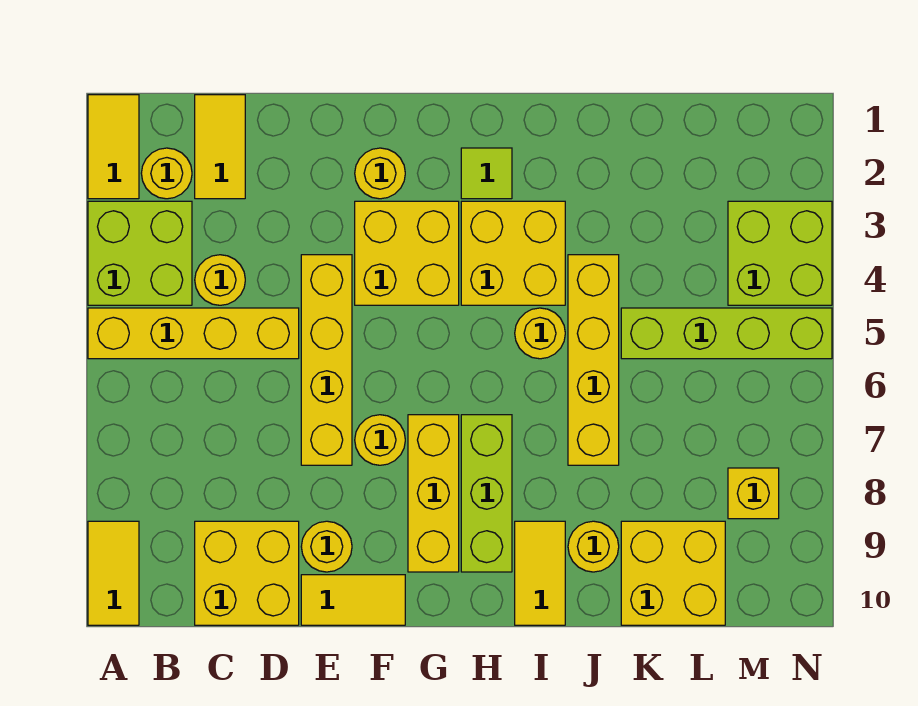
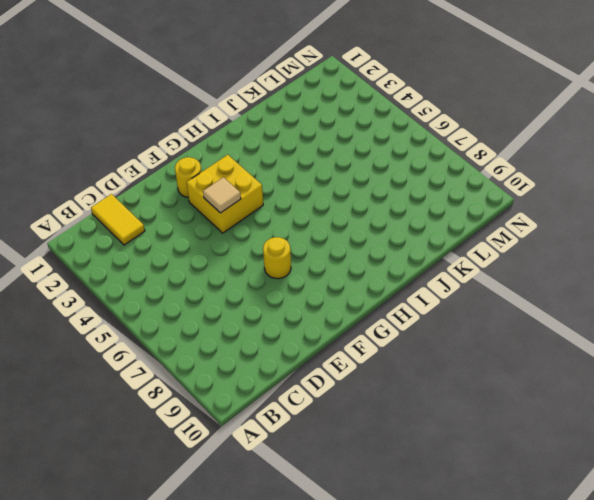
tan tile F4 level 2 -> none
none -> yellow tile A1:A2 level 1
none -> lime brick A3:B4 level 1
none -> yellow brick A5:D5 level 1

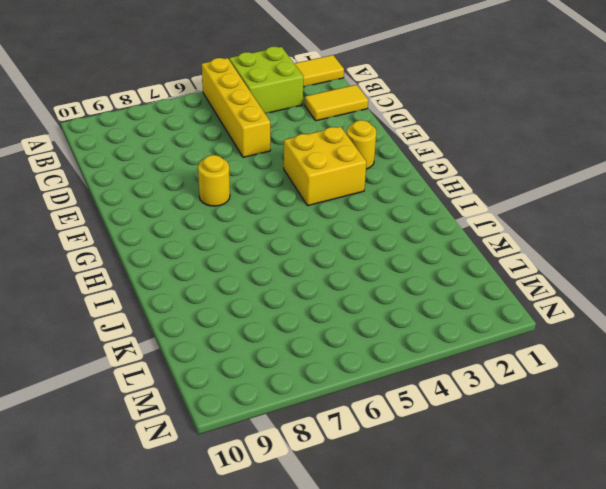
none -> yellow tile A9:A10 level 1
none -> yellow round brick B2 level 1
none -> yellow round brick C4 level 1

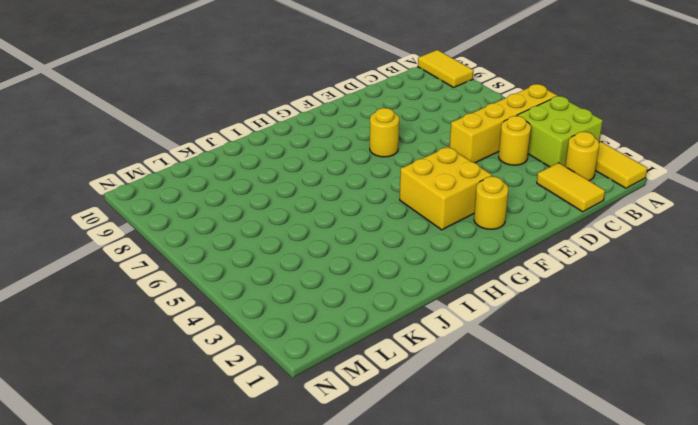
none -> yellow brick C9:D10 level 1
none -> yellow brick E4:E7 level 1
none -> yellow round brick E9 level 1

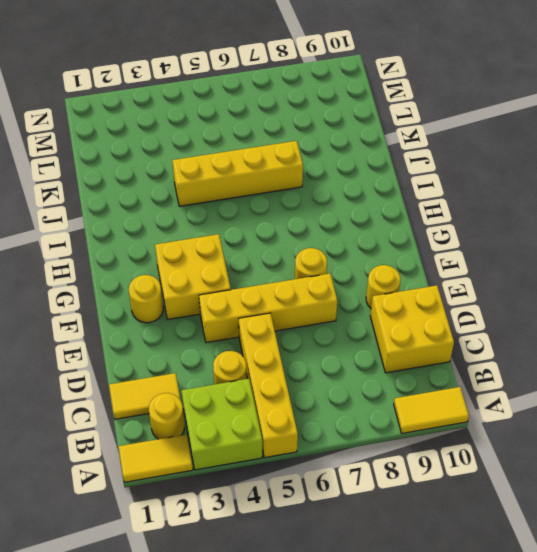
none -> yellow tile E10:F10 level 1
none -> yellow brick G7:G9 level 1
none -> lime tile H2 level 1

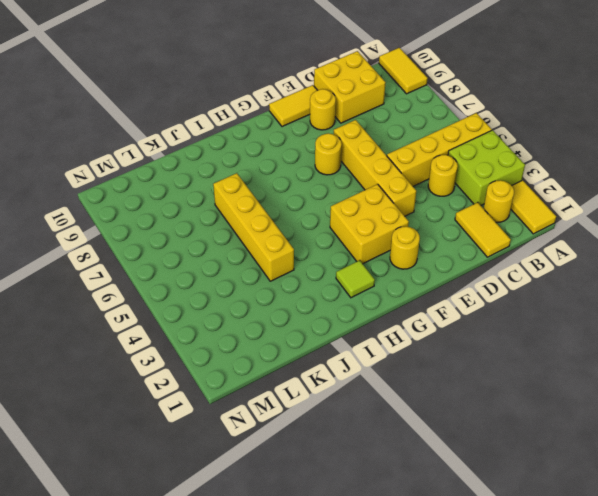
none -> yellow brick G7:G9 level 1
none -> yellow brick H3:I4 level 1
none -> lime brick H7:H9 level 1

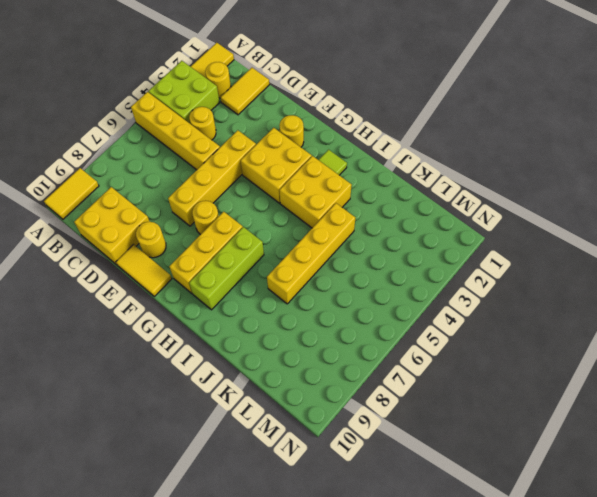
none -> yellow round brick I5 level 1
none -> yellow tile I9:I10 level 1
none -> yellow round brick J9 level 1

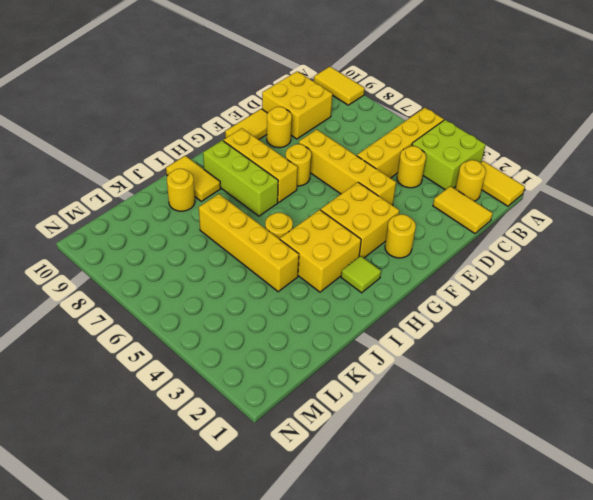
none -> lime brick K5:N5 level 1
none -> yellow brick K9:L10 level 1
none -> lime brick M3:N4 level 1

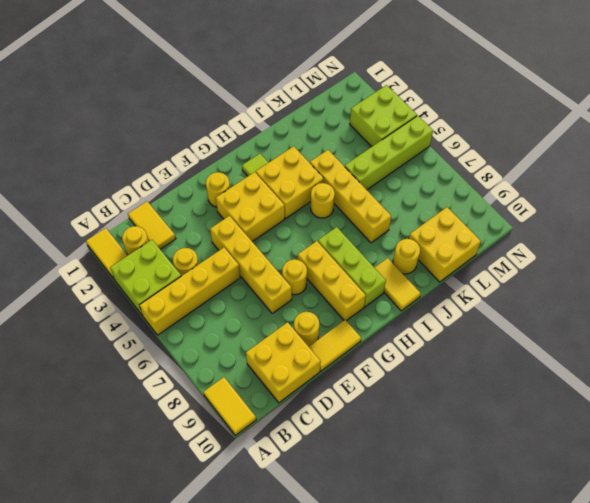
none -> yellow brick M8 level 1

